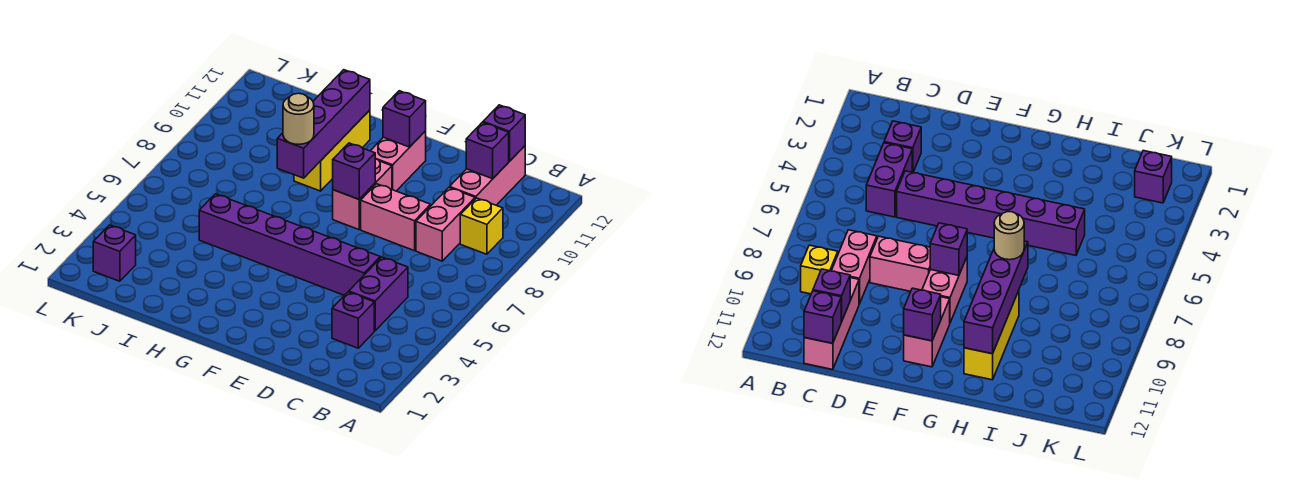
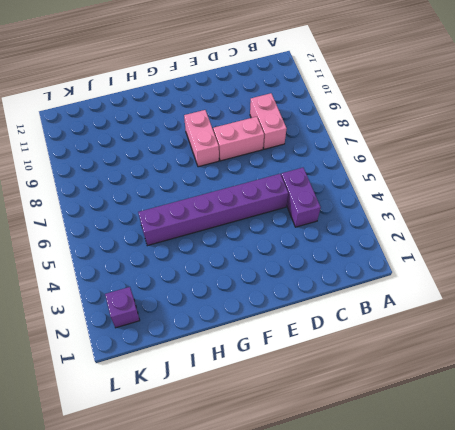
none -> yellow brick B9 level 1
none -> purple brick C3 level 1
none -> pink brick C10:C12 level 1

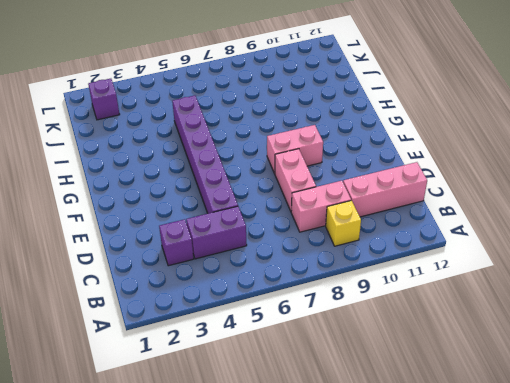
none -> pink brick F10:F11 level 1
none -> yellow brick H9:H11 level 1
none -> purple brick C11 level 2

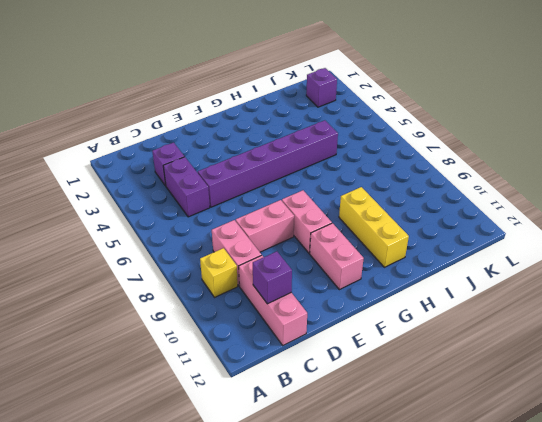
none -> purple brick C12 level 2
none -> purple brick F8 level 2
none -> purple brick F11 level 2

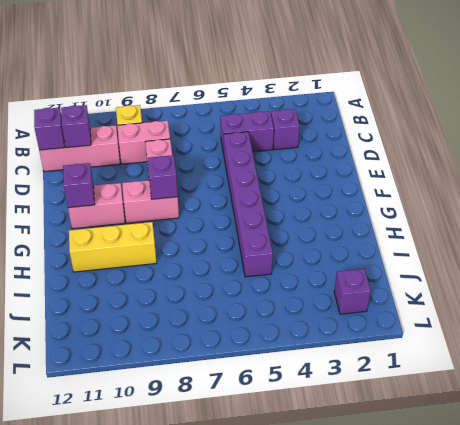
none -> purple brick H8:H11 level 2
none -> tan round brick H8 level 3

